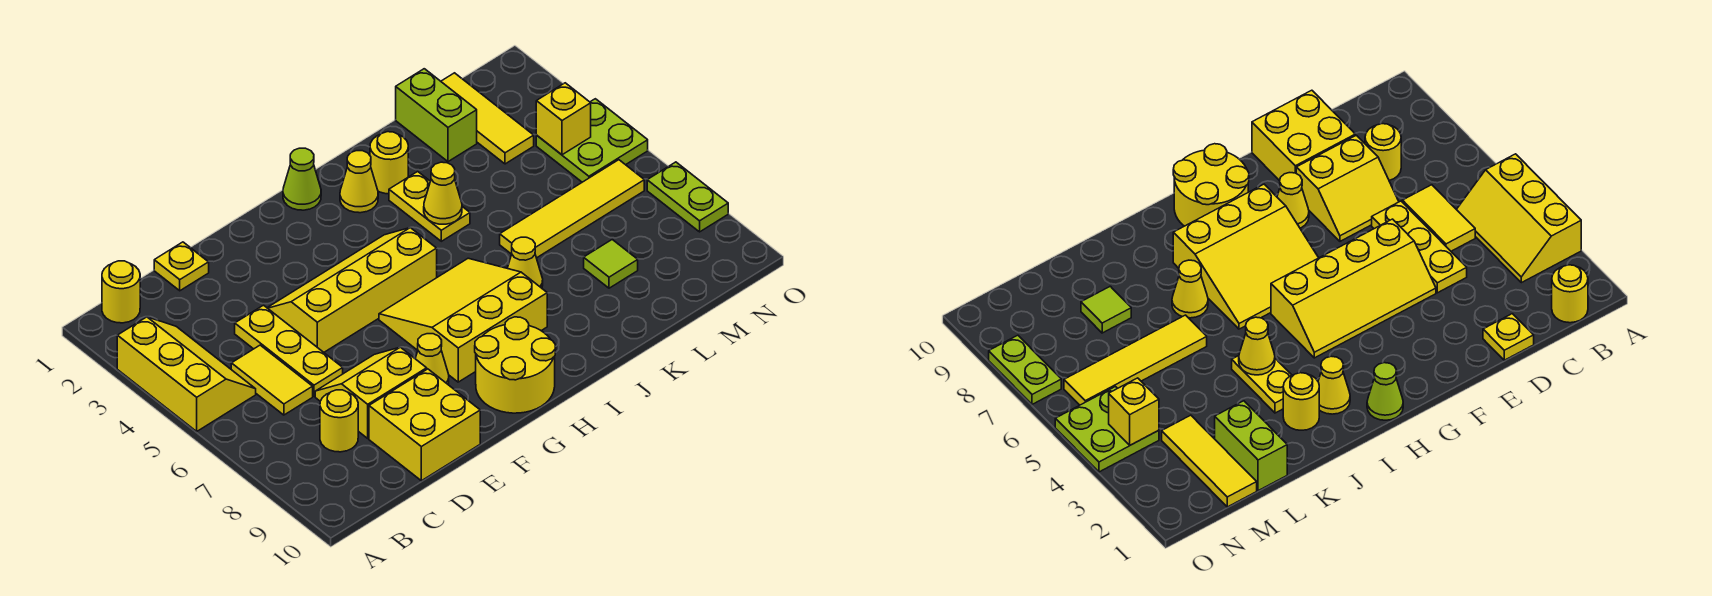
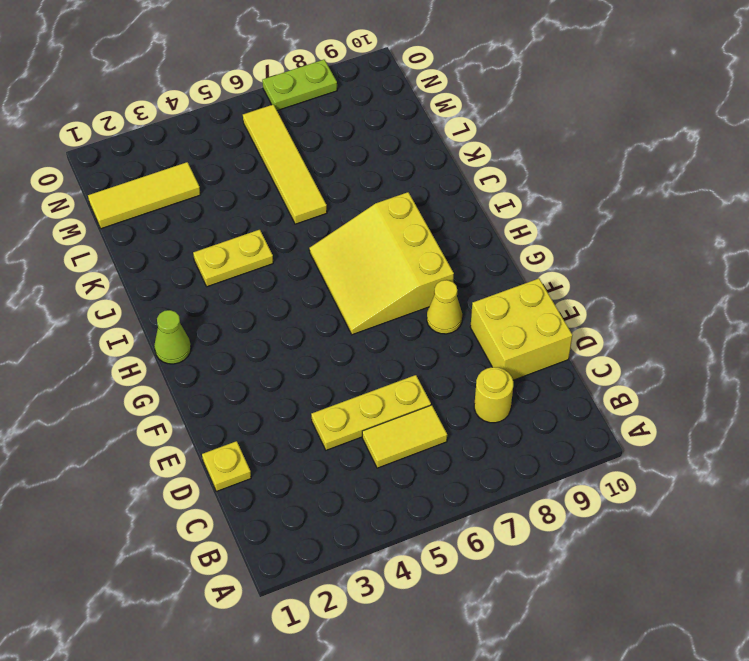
none -> yellow slope A3:B5 level 1 top A
none -> yellow round brick B1 level 1
none -> yellow slope D7:E8 level 1 top 8

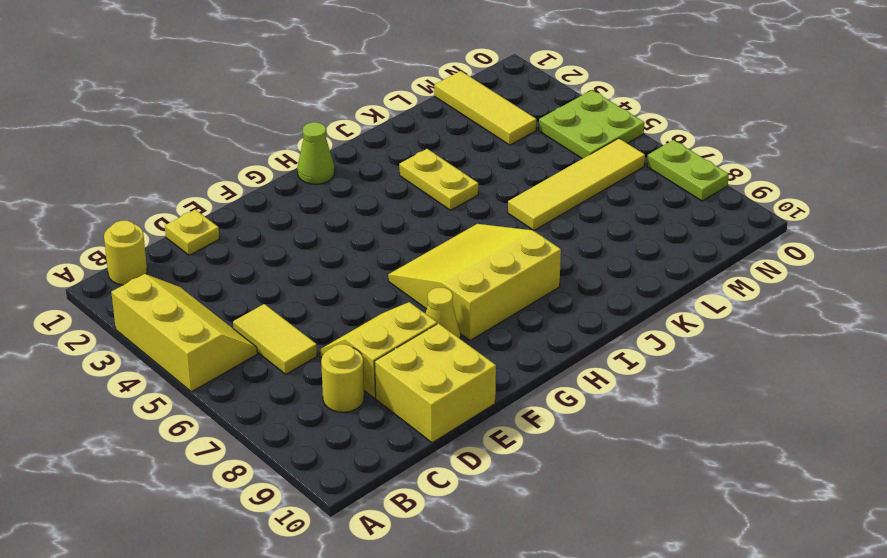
none -> yellow plate D4:D6 level 1
none -> yellow slope E4:H5 level 1 top 5
none -> yellow round brick G9:H10 level 1

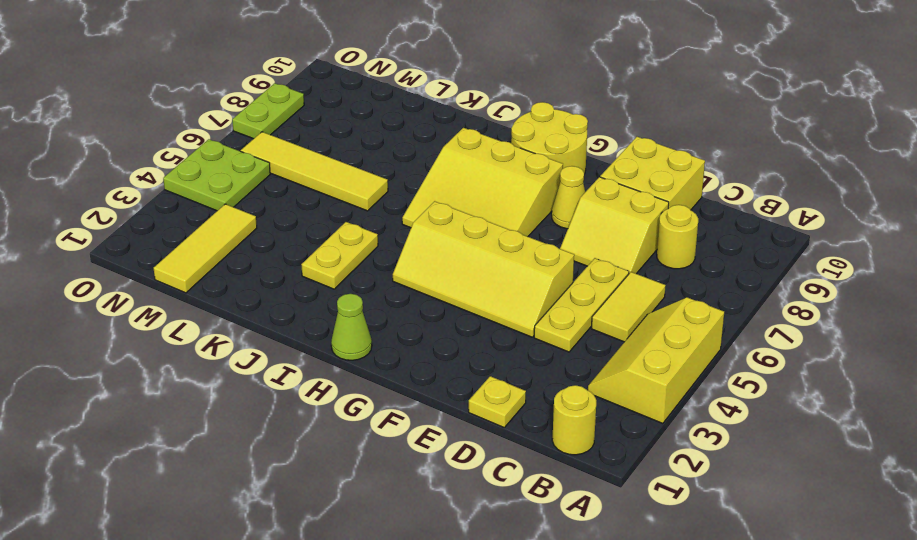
none -> yellow cone I2 level 1
none -> yellow round brick J2 level 1
none -> yellow cone J7 level 1

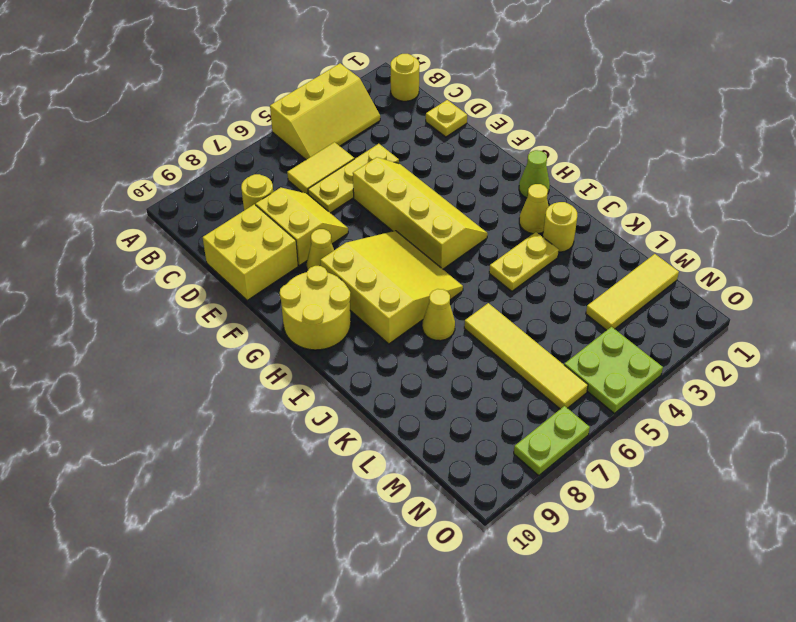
none -> lime brick L1:L2 level 1
none -> lime tile L8 level 1
none -> yellow cone J4 level 2

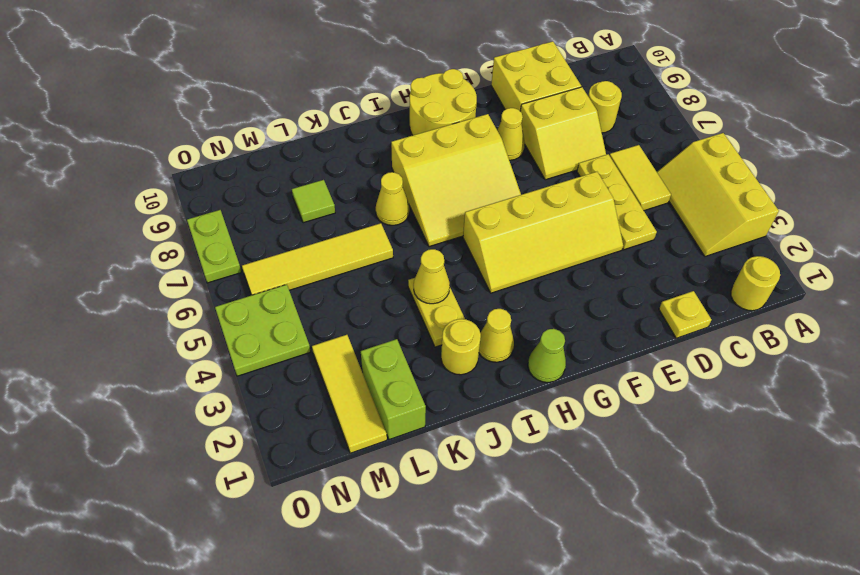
none -> yellow brick N4 level 2

